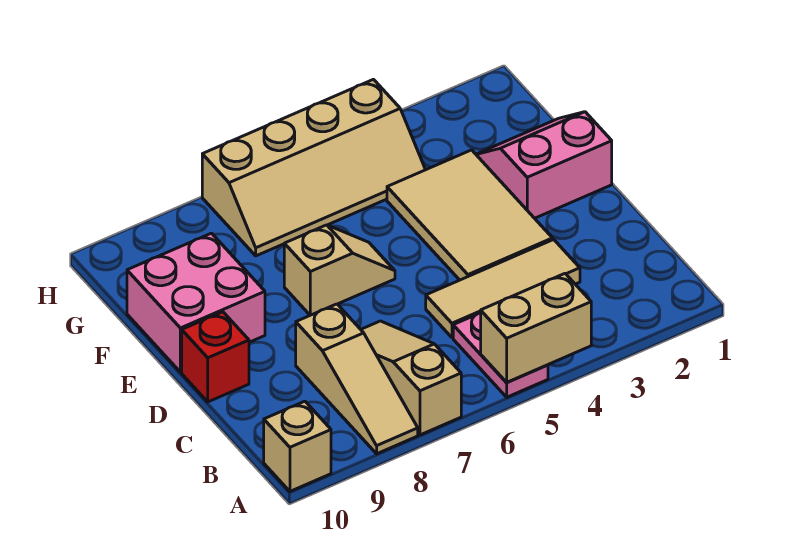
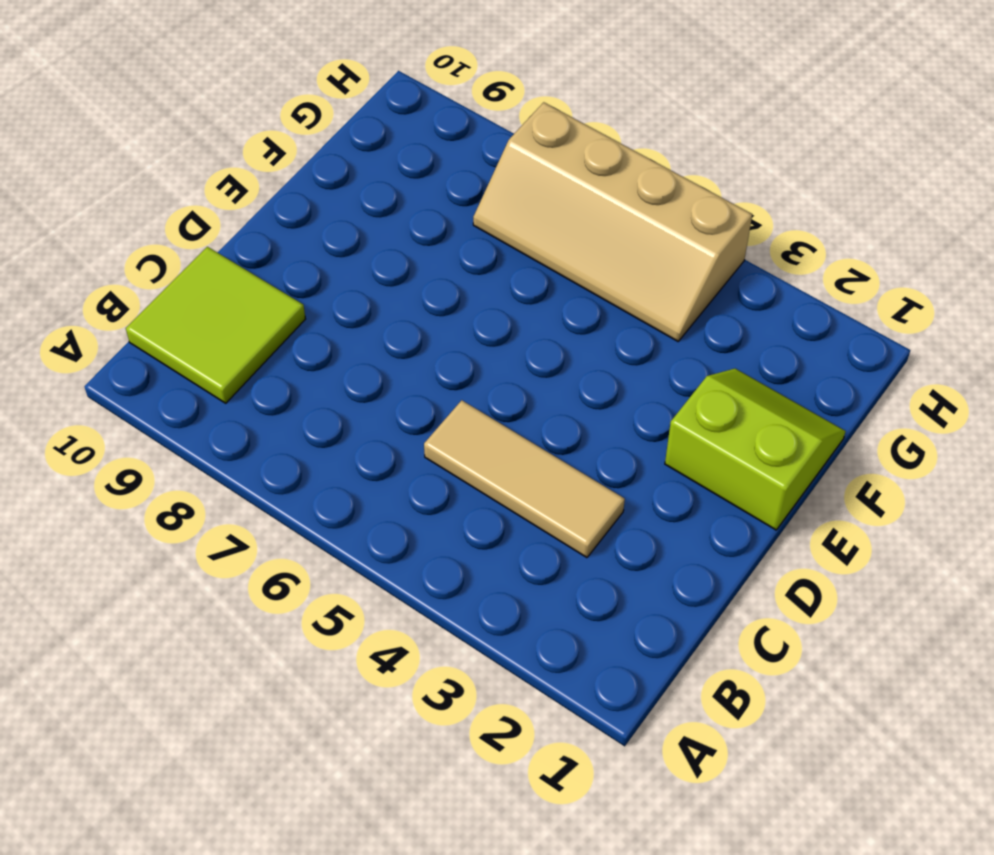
lime tile B9:C10 level 1 -> none
lime slope E1:F2 level 1 top E -> pink slope E1:F2 level 1 top E
none -> pink plate A5:B5 level 1
none -> tan slope A7:C7 level 1 top A
none -> tan slope A8:C8 level 1 top C

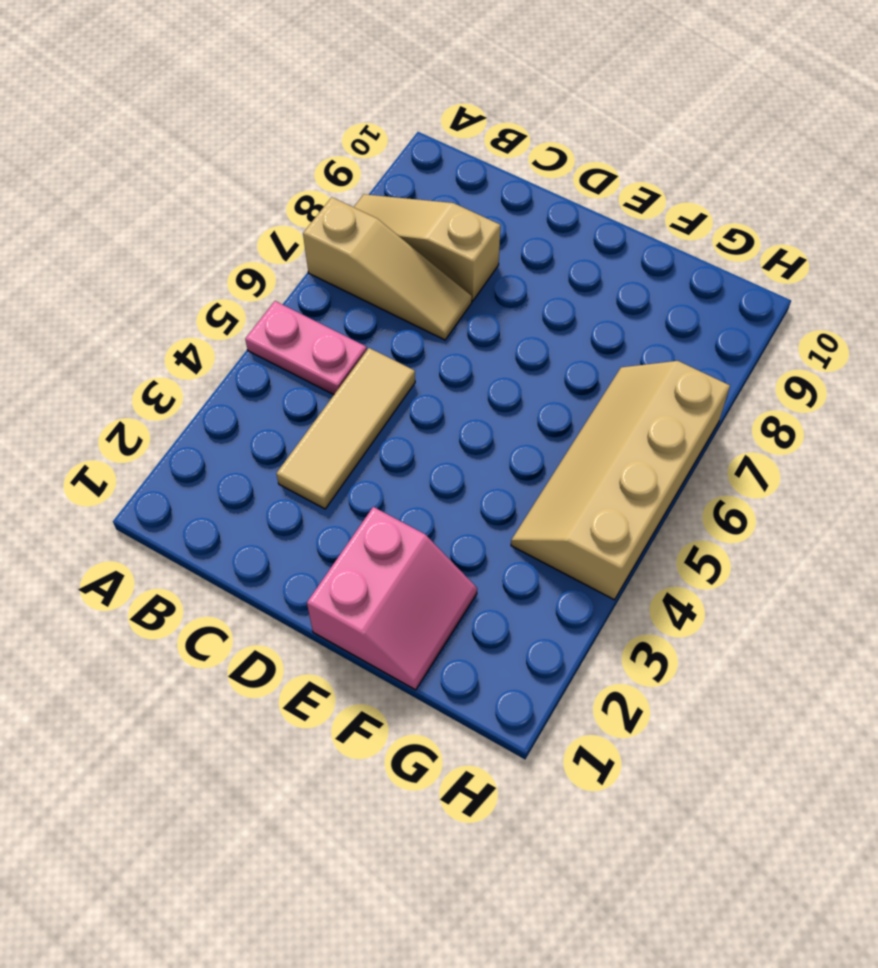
none -> tan brick A10 level 1
none -> tan tile D3:F4 level 1
none -> red brick D10 level 1

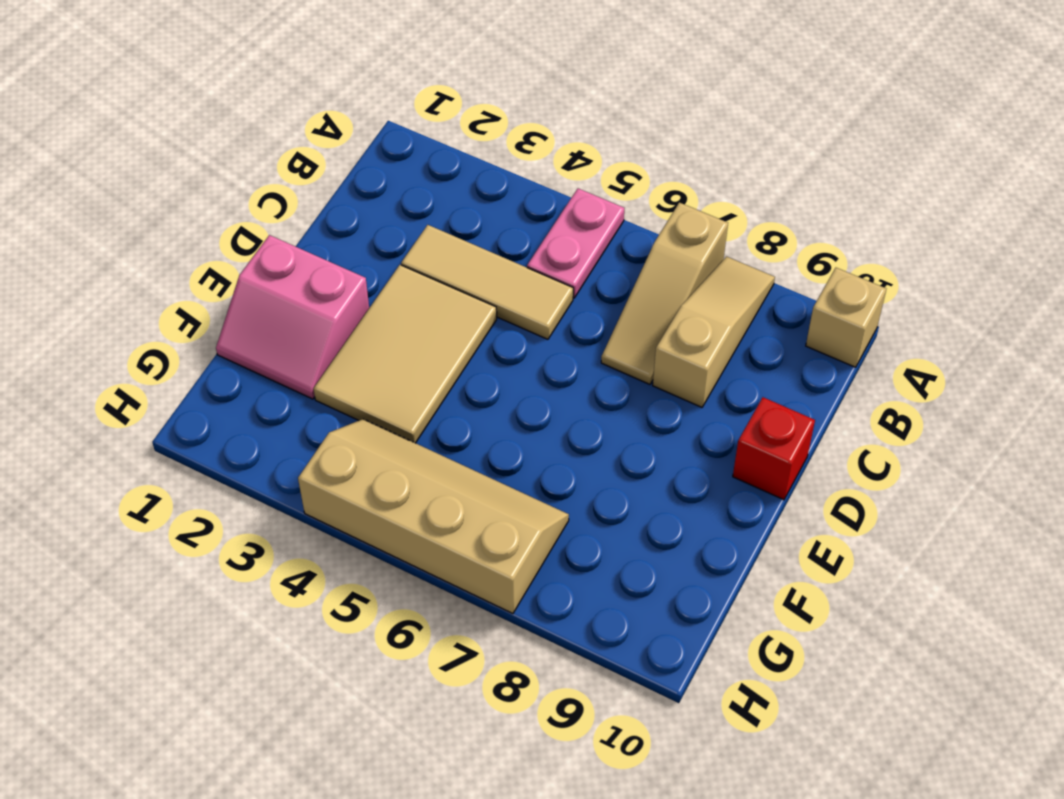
none -> tan slope E6:E7 level 1 top 7
none -> pink brick E9:F10 level 1
none -> tan brick A4:A5 level 2

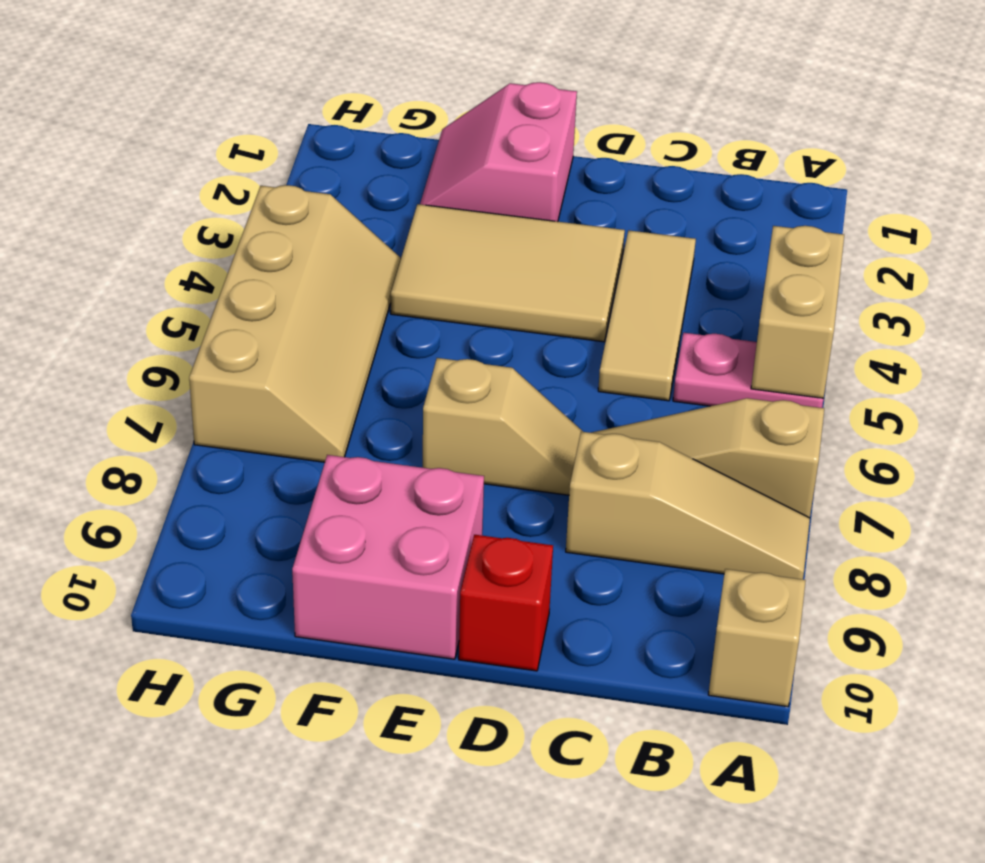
tan slope D7:E7 level 1 top E -> tan slope E6:E7 level 1 top 7

